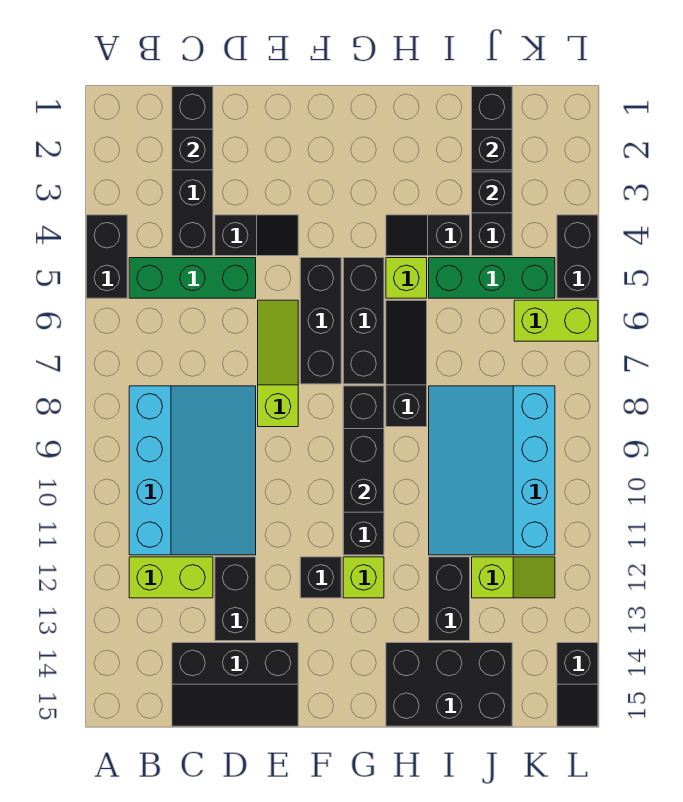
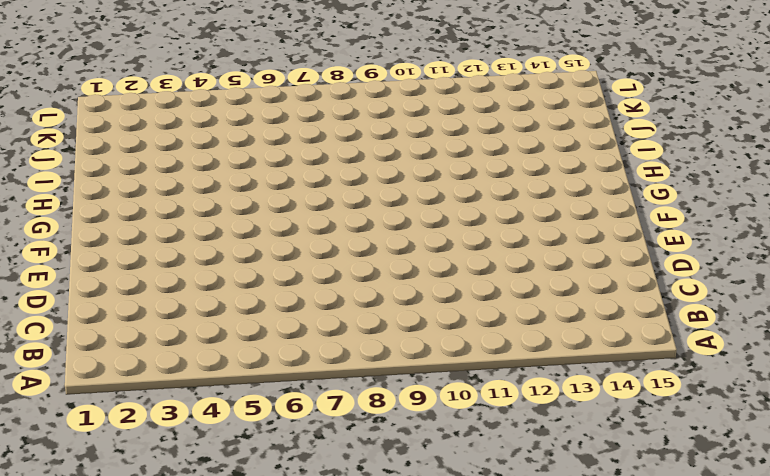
none -> black brick A4:A5 level 1
none -> green brick B5:D5 level 1
none -> cyan slope B8:D11 level 1 top B
none -> lime brick B12:C12 level 1

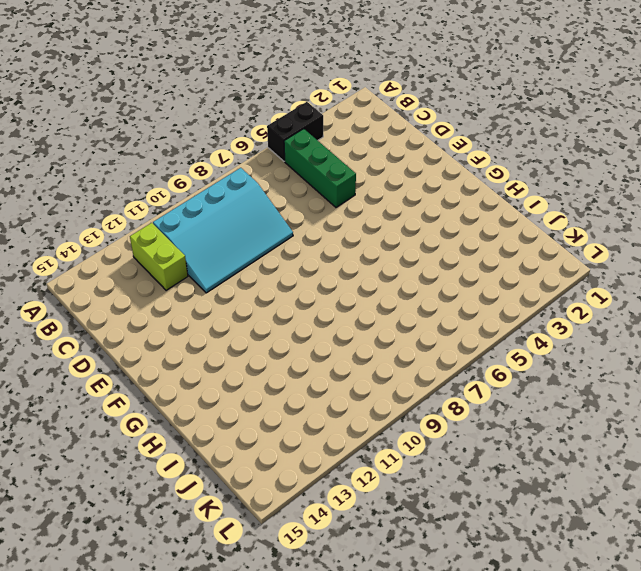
none -> black brick C1:C4 level 1
none -> black slope C14:E15 level 1 top 14
none -> black slope D4:E4 level 1 top D
none -> black brick D12:D13 level 1

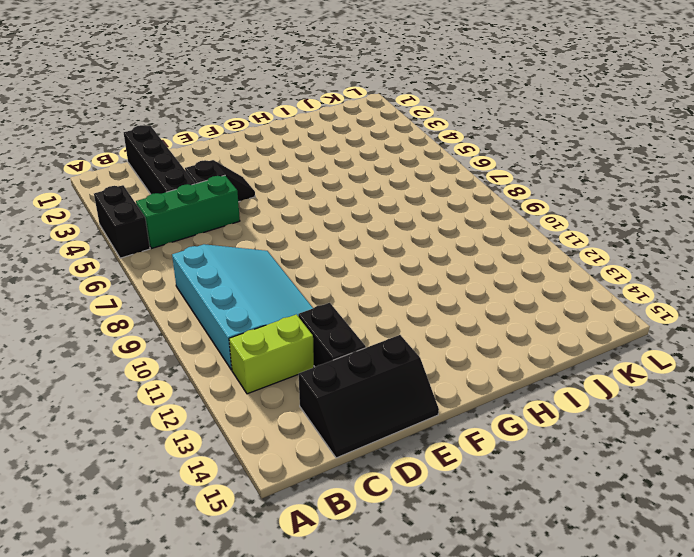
none -> lime slope E6:E8 level 1 top 8
none -> black brick F5:F7 level 1
none -> black brick F12 level 1
none -> black brick G5:G7 level 1

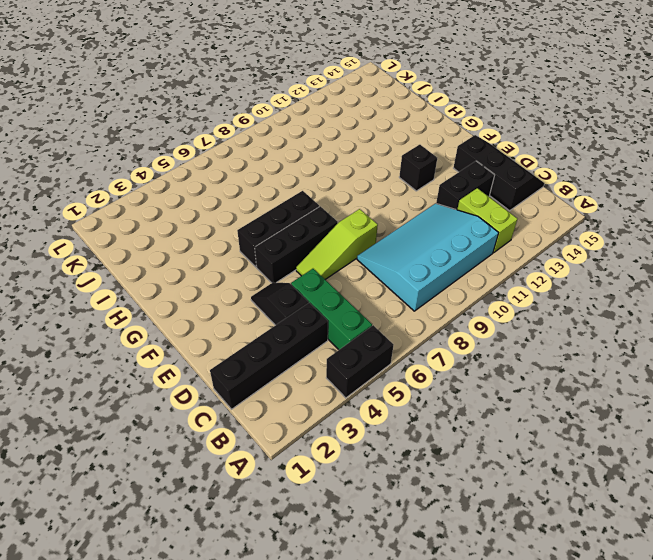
none -> black brick G8:G11 level 1
none -> lime brick G12 level 1
none -> black slope H4:I4 level 1 top I
none -> lime brick H5 level 1

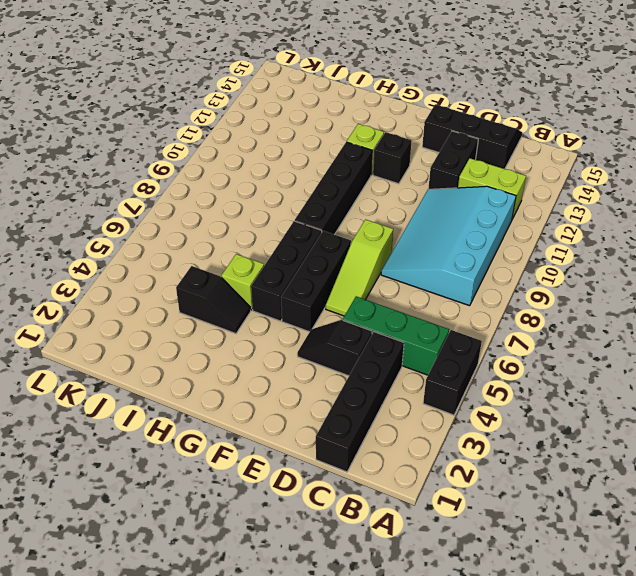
none -> black slope H6:H8 level 1 top 8
none -> black brick H14:J15 level 1
none -> green brick I5:K5 level 1
none -> cyan slope I8:K11 level 1 top K

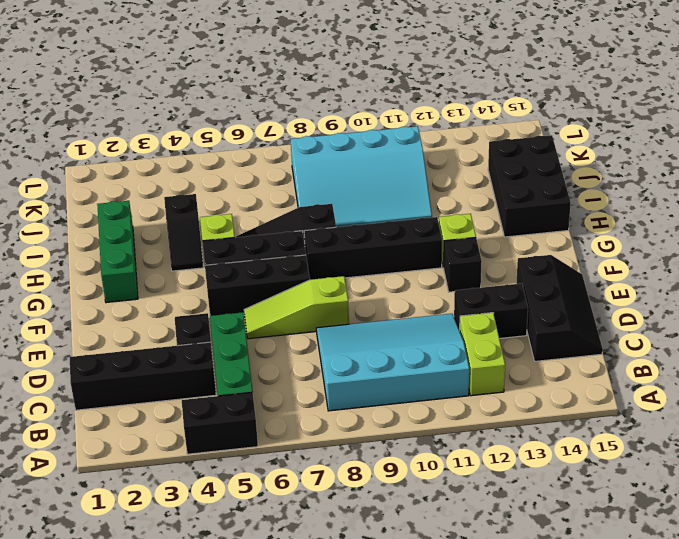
green brick G2:I2 level 1 -> green brick I5:K5 level 1
none -> black brick I12:I13 level 1
none -> black brick J1:J4 level 1
none -> lime slope J12:K12 level 1 top J
none -> lime brick K6:L6 level 1

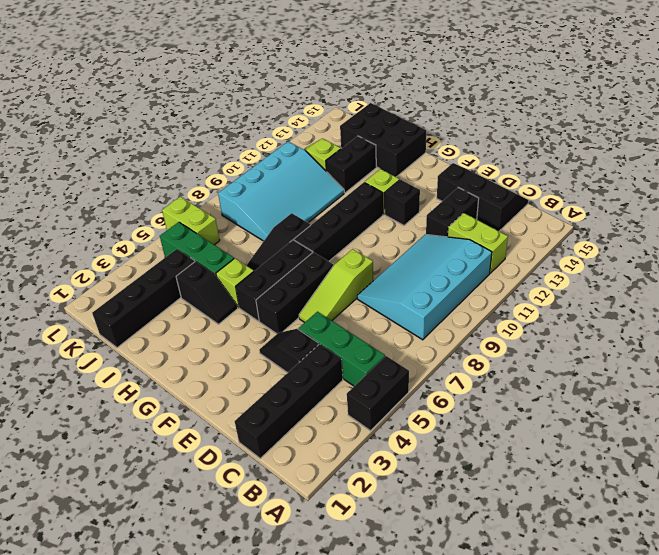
none -> black brick L4:L5 level 1
none -> black slope L14:L15 level 1 top 14
none -> black brick C2 level 2
none -> black brick G9:G10 level 2

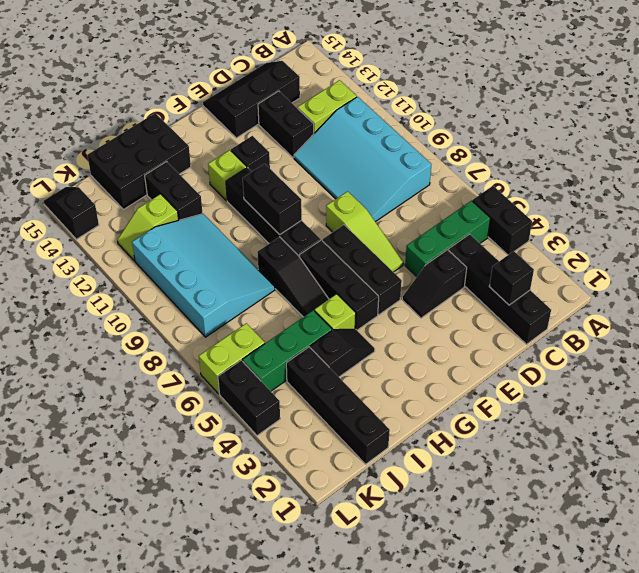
none -> black brick J2 level 2
none -> black brick J3 level 2

